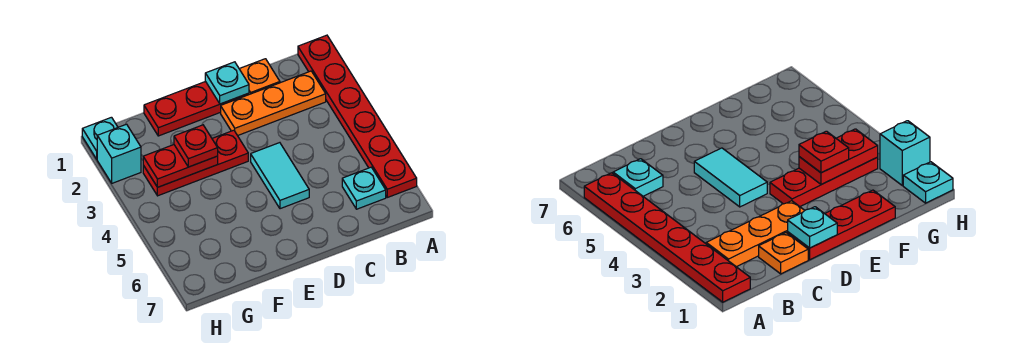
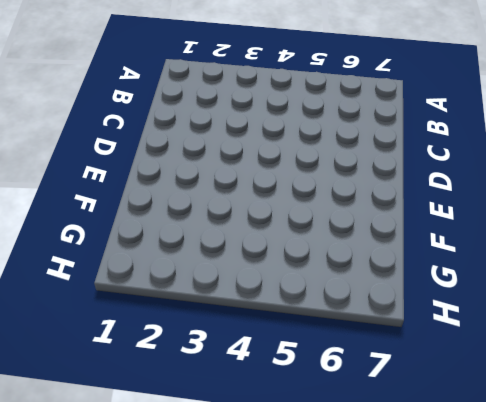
none -> red plate A1:A6 level 1
none -> orange plate B2:D2 level 1
none -> cyan plate B6 level 1

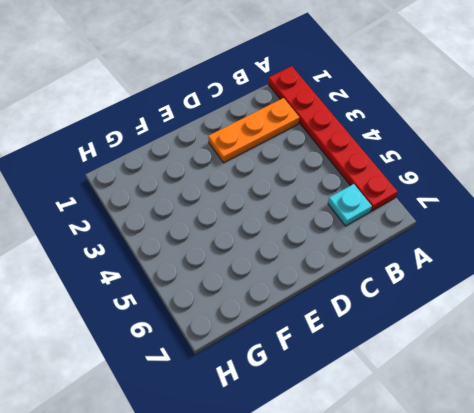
none -> orange plate C1 level 1
none -> red plate D1:F1 level 1
none -> cyan tile D4:D5 level 1

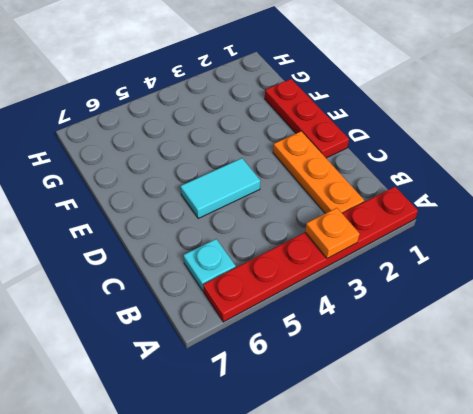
orange plate A3 level 2 -> orange plate C1 level 1
none -> red plate E3:G3 level 1
none -> cyan plate H1 level 1
none -> cyan brick H2 level 1

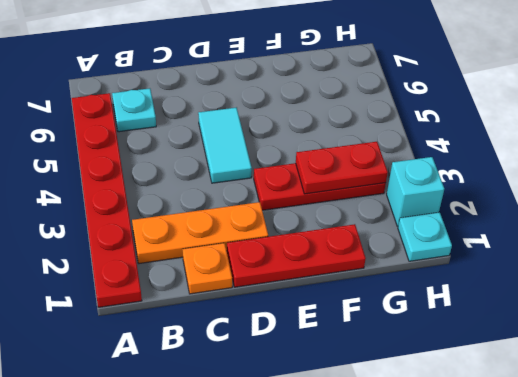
none -> cyan plate D1 level 2
none -> red plate F3 level 3

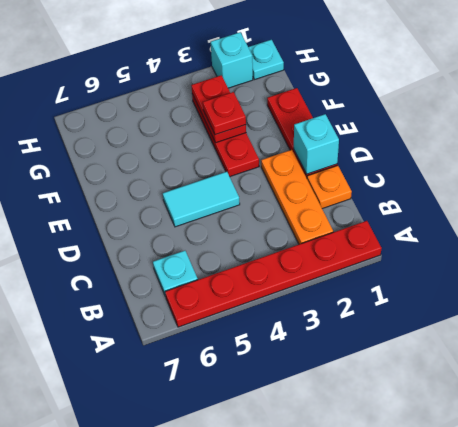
cyan brick D1 level 2 -> cyan plate D1 level 2

